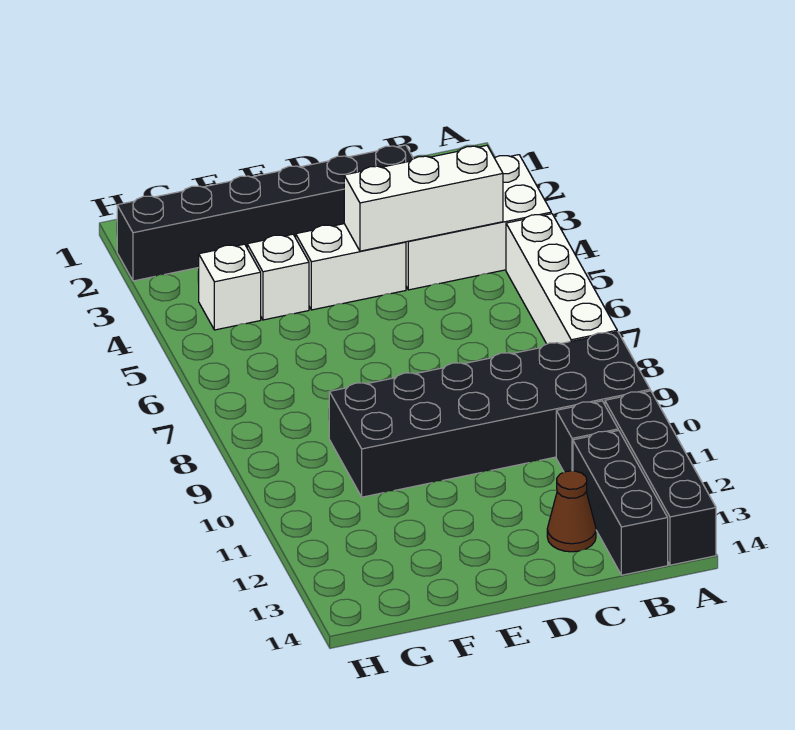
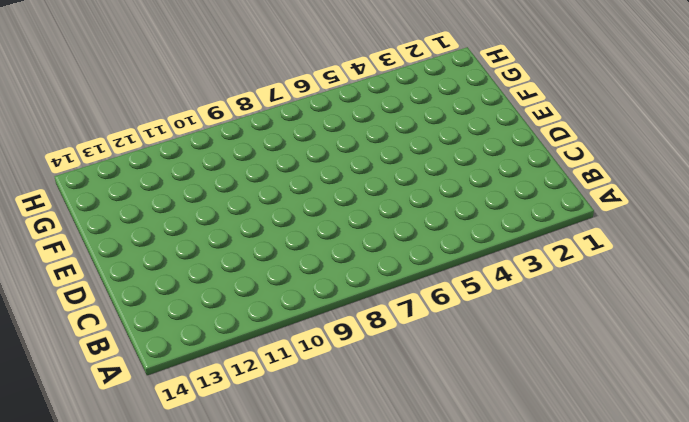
none -> white brick A3:C4 level 1
none -> white brick A5:A8 level 1
none -> black brick A9:F10 level 1

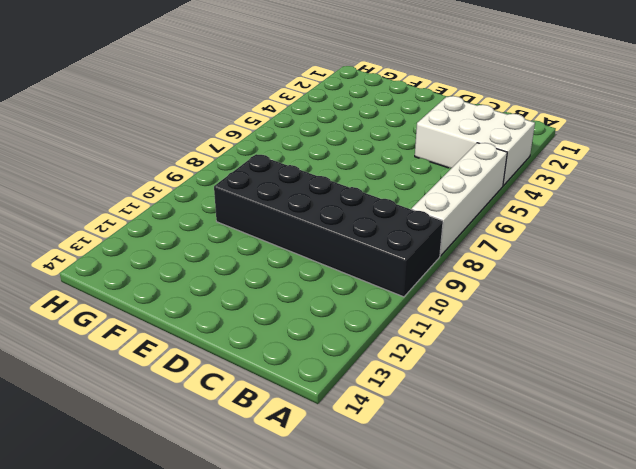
none -> black brick A11:A14 level 1
none -> black brick B11 level 1
none -> black brick B12:B14 level 1

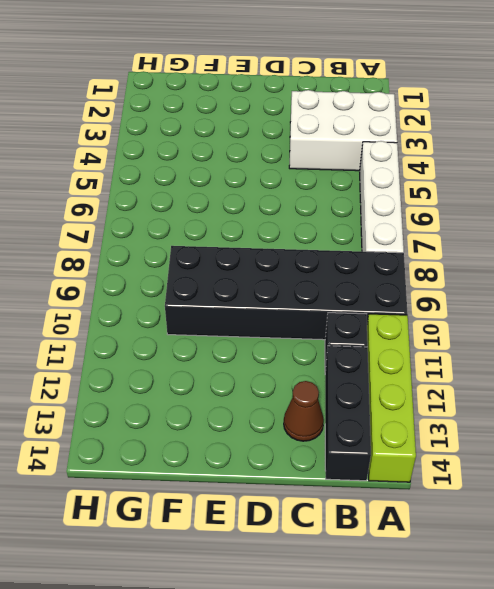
lime brick A11:A14 level 1 -> black brick A11:A14 level 1
none -> black brick C2:H2 level 1
none -> white brick D4:E4 level 1
none -> white brick F4 level 1

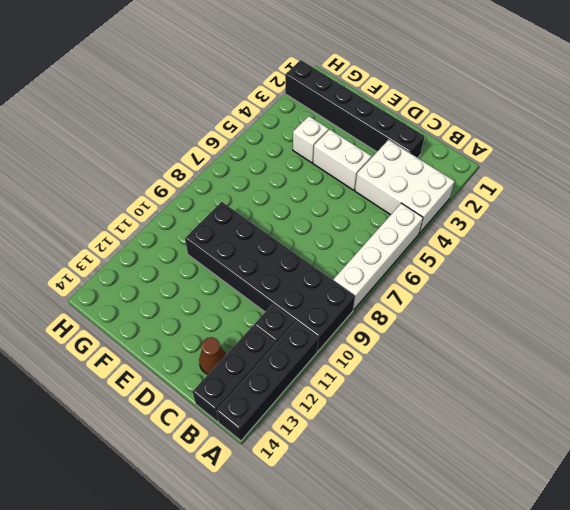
none -> white brick G4 level 1
none -> white brick B4:D4 level 2

